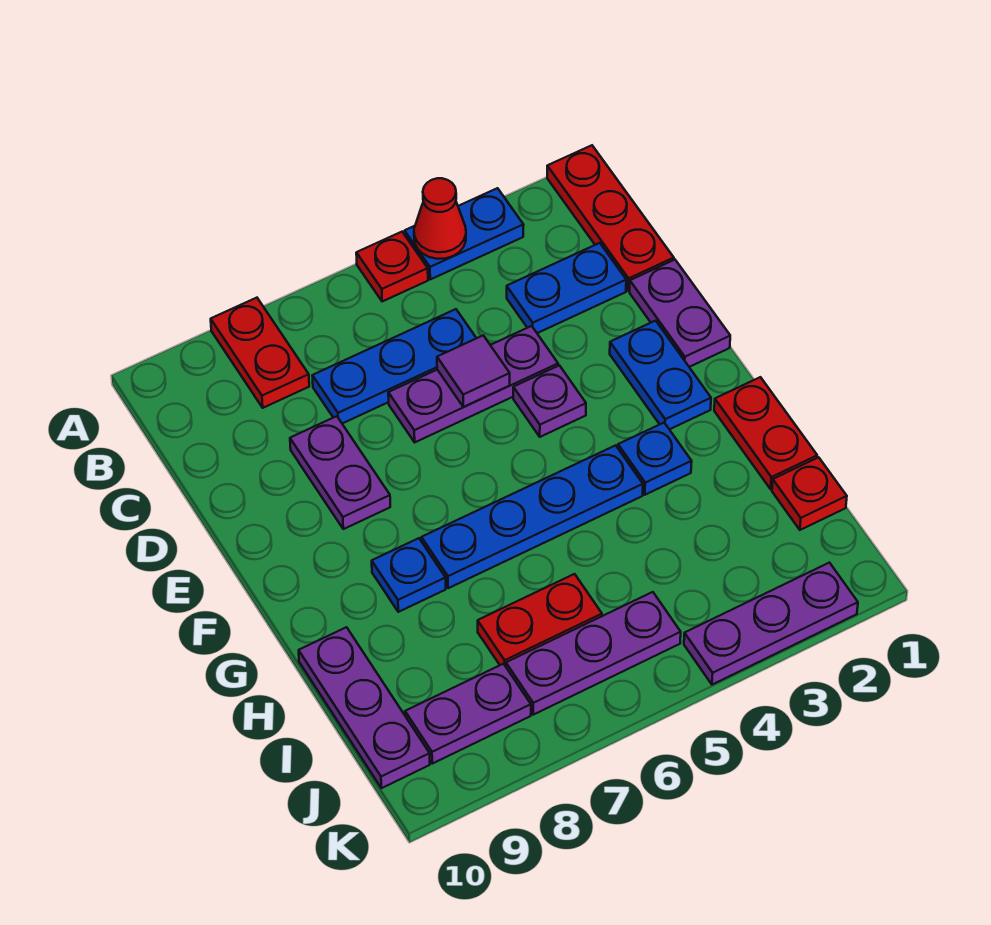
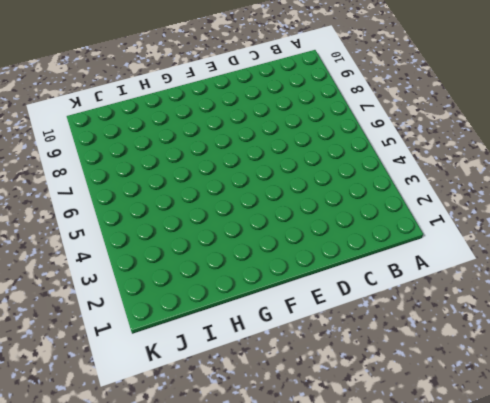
none -> red plate A1:C1 level 1
none -> blue plate A3:A4 level 1
none -> red plate A5 level 1

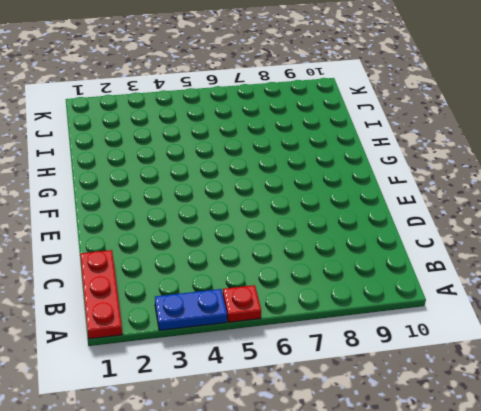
none -> red plate A8:B8 level 1
none -> blue plate C2:C3 level 1
none -> blue plate C5:C7 level 1

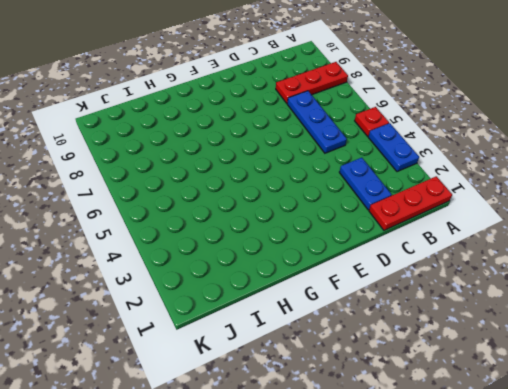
red plate A8:C8 level 1 -> red plate A8:B8 level 1
none -> purple plate D1:E1 level 1
none -> purple plate D4:D6 level 1
none -> purple plate D8:E8 level 1

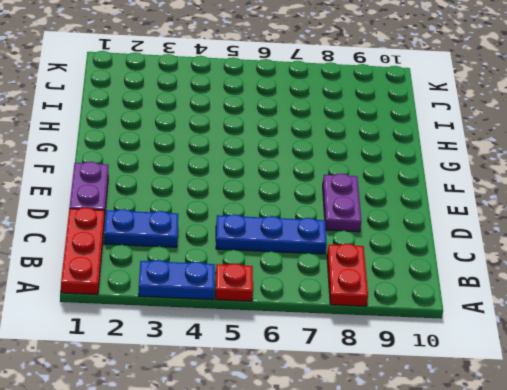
none -> purple plate D4:D6 level 1
none -> blue plate E2:F2 level 1
none -> purple plate E4 level 1

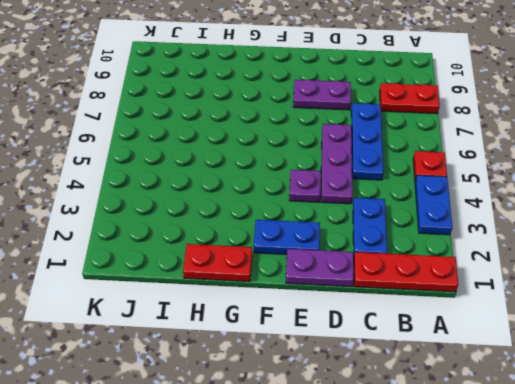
none -> blue plate G3 level 1
none -> blue plate G4:G7 level 1
none -> blue plate G8 level 1

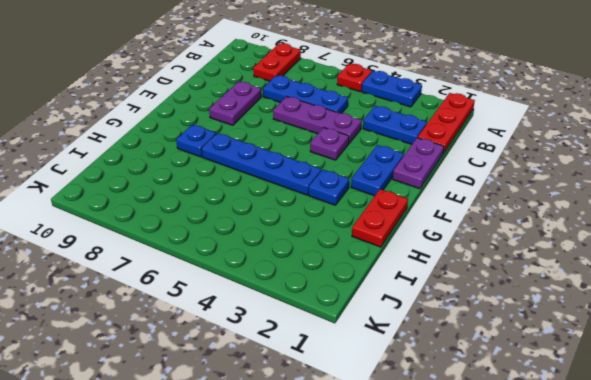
none -> purple plate H10:J10 level 1
none -> red plate I1 level 1
none -> red plate I6:I7 level 1

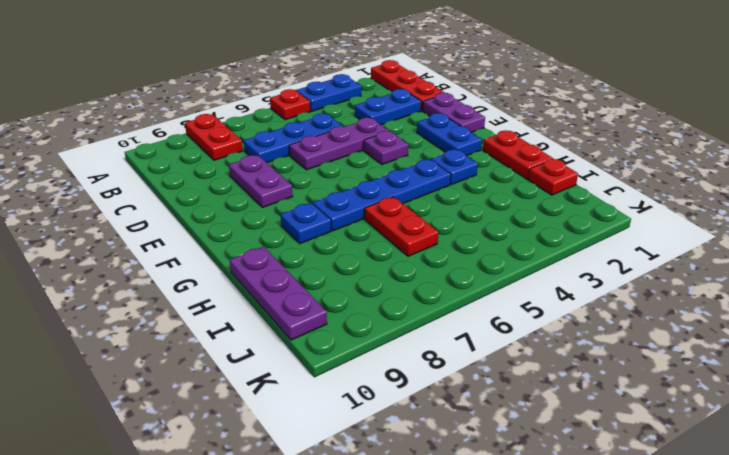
red plate H6:I6 level 1 -> red plate I6:I7 level 1
none -> purple plate J5:J7 level 1
none -> purple plate J8:J9 level 1
none -> purple plate K2:K4 level 1

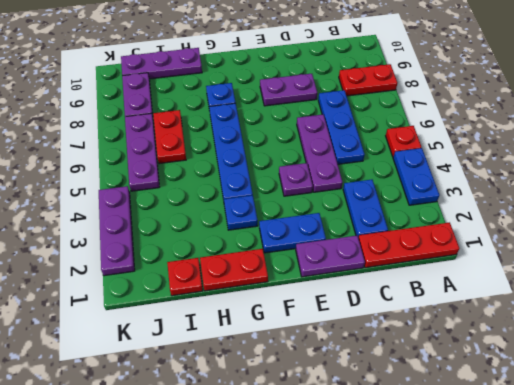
none -> red cone A4 level 2
none -> purple tile D5 level 2

